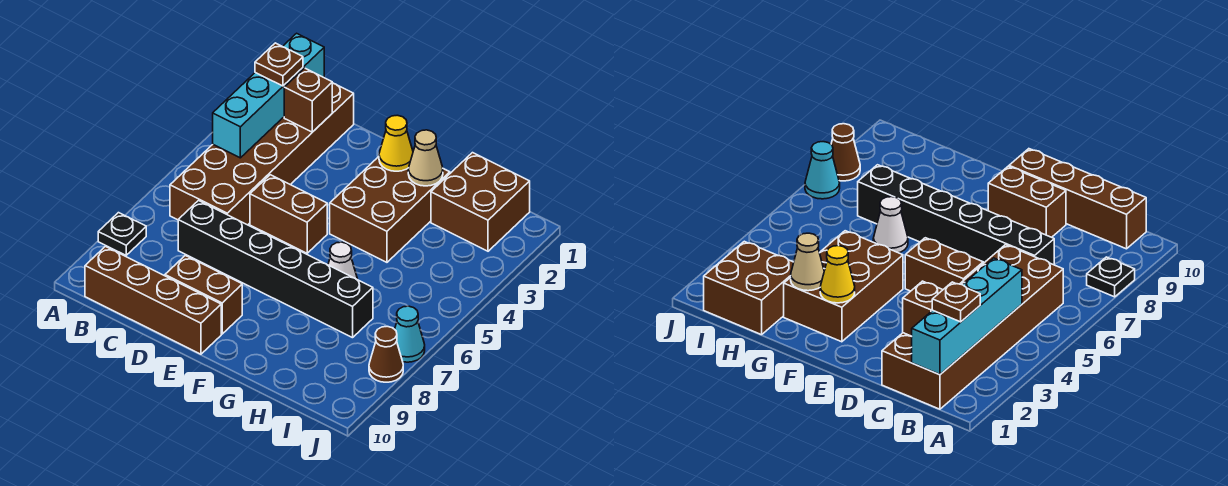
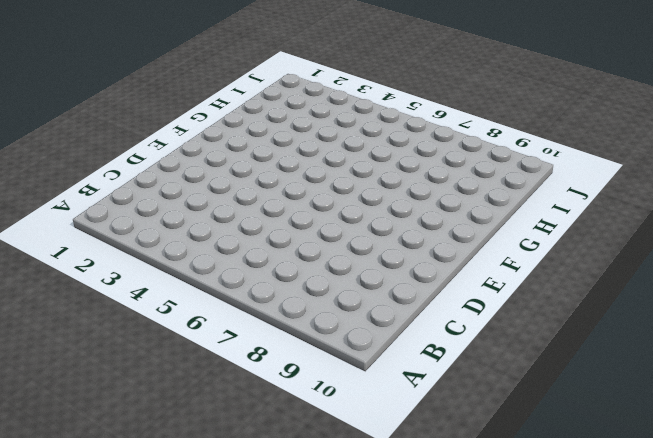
none -> black plate A8 level 1
none -> brown brick B1:C6 level 1
none -> brown brick B10:E10 level 1

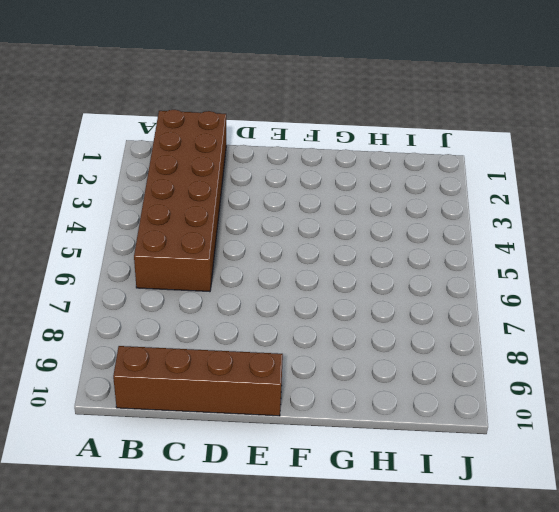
none -> black plate A8 level 1
none -> black brick C7:H7 level 1
none -> brown brick D5:E5 level 1

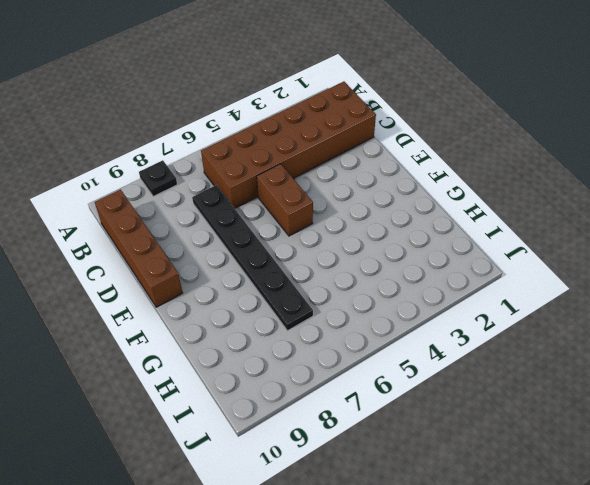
black plate C7:H7 level 1 -> black brick C7:H7 level 1
none -> brown brick D9:E9 level 1
none -> brown brick F2:G4 level 1
none -> white cone G6 level 1

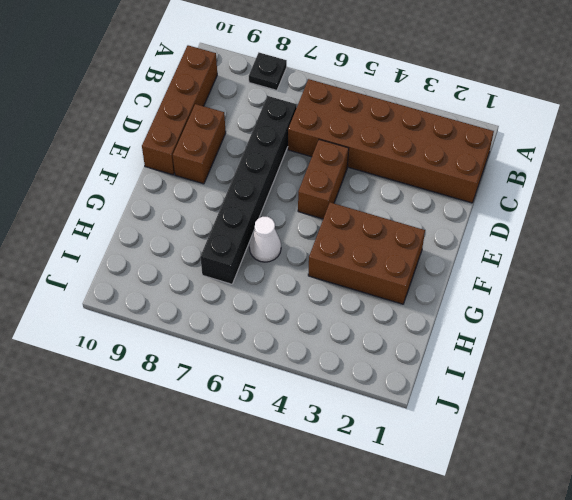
none -> brown brick H1:I2 level 1
none -> cyan cone J7 level 1
none -> brown cone J8 level 1

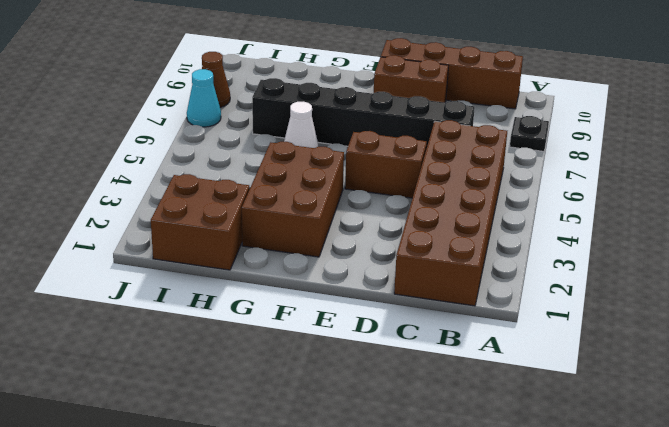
none -> cyan brick B1:B4 level 2
none -> brown brick C2 level 2
none -> yellow cone F2 level 2

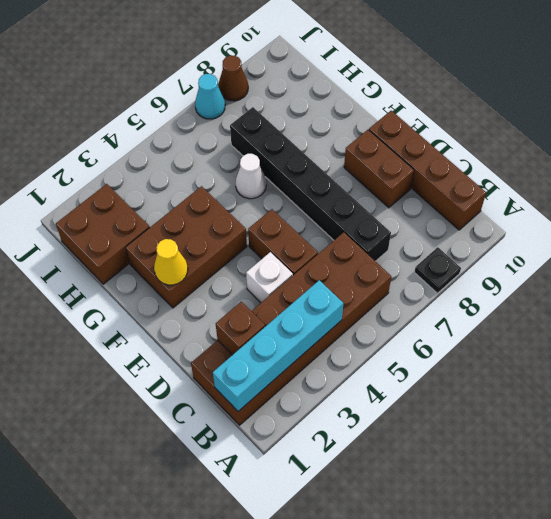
white brick D4 level 1 -> none
none -> tan cone G2 level 2
none -> brown plate B2 level 3

